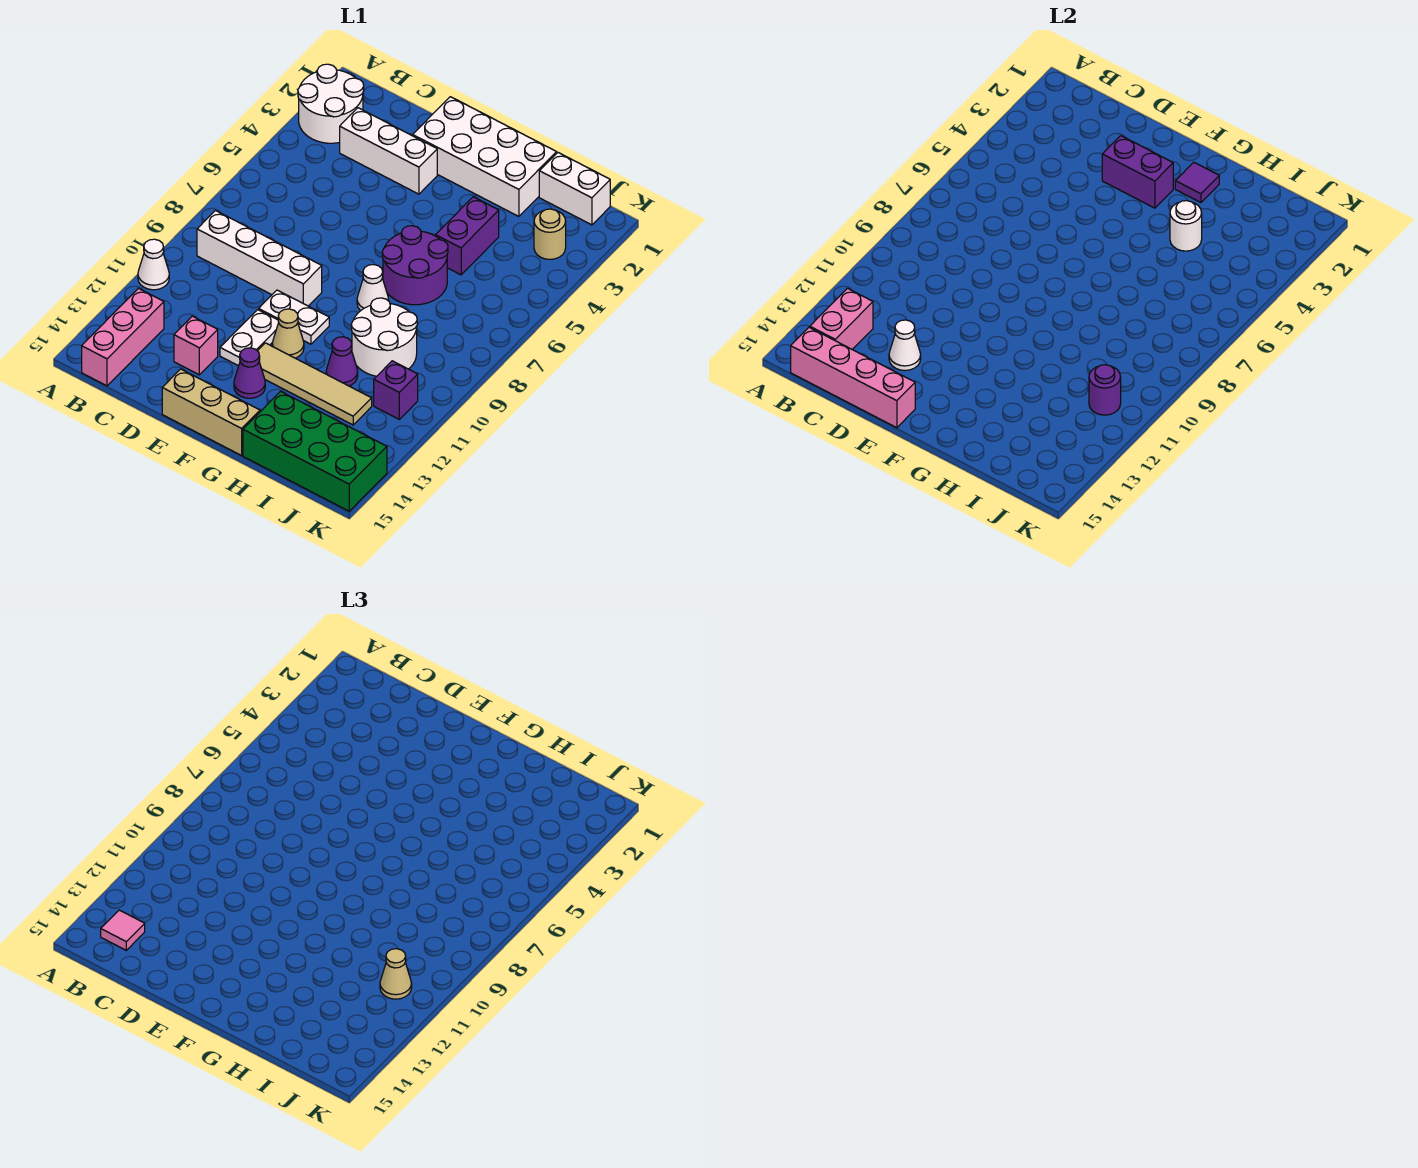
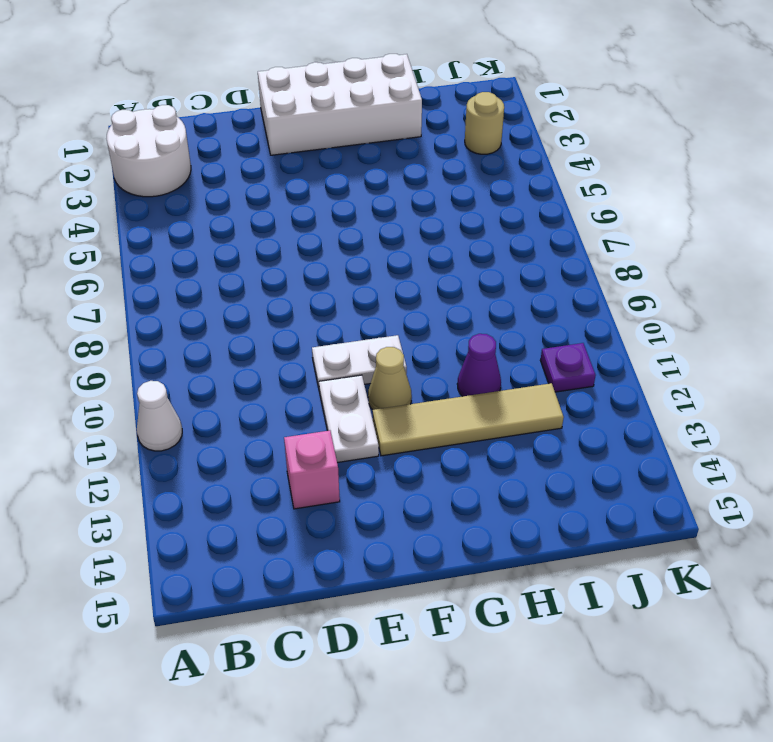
purple plate J11 level 1 -> purple brick J11 level 1
none -> white brick B9:E9 level 1
none -> pink brick B13:B15 level 1
none -> white brick C3:E3 level 1
none -> tan brick E15:G15 level 1

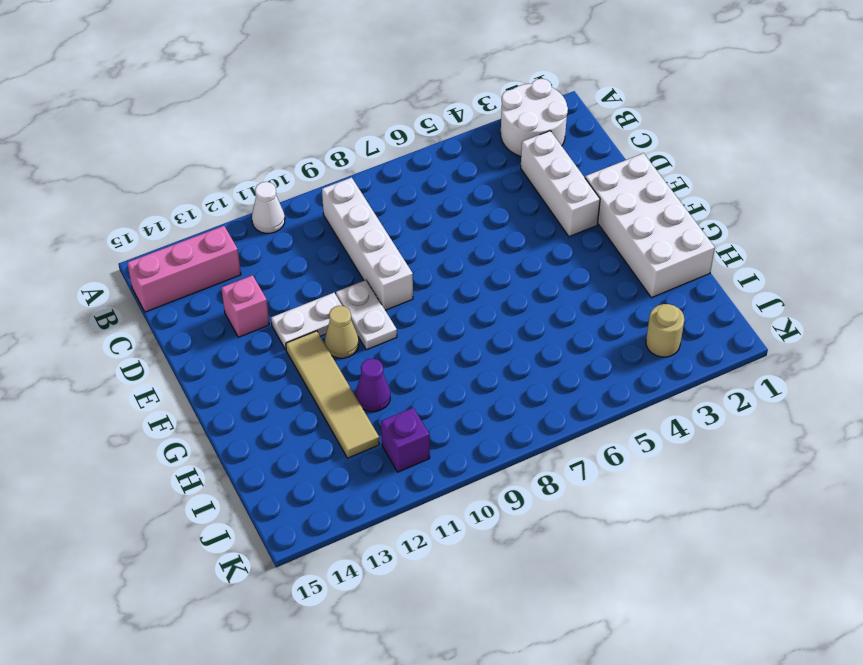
none -> tan brick E15:G15 level 1
none -> purple cone F13 level 1
none -> purple round brick G6:H7 level 1
none -> white cone G8 level 1

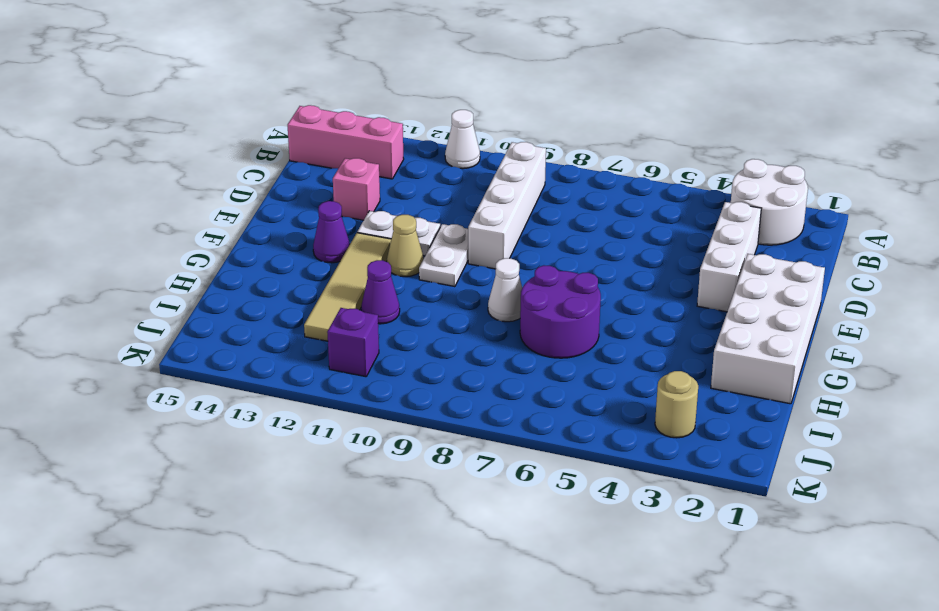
none -> tan brick E15:G15 level 1
none -> purple brick H4:H5 level 1
none -> white round brick H9:I10 level 1
none -> green brick H14:K15 level 1

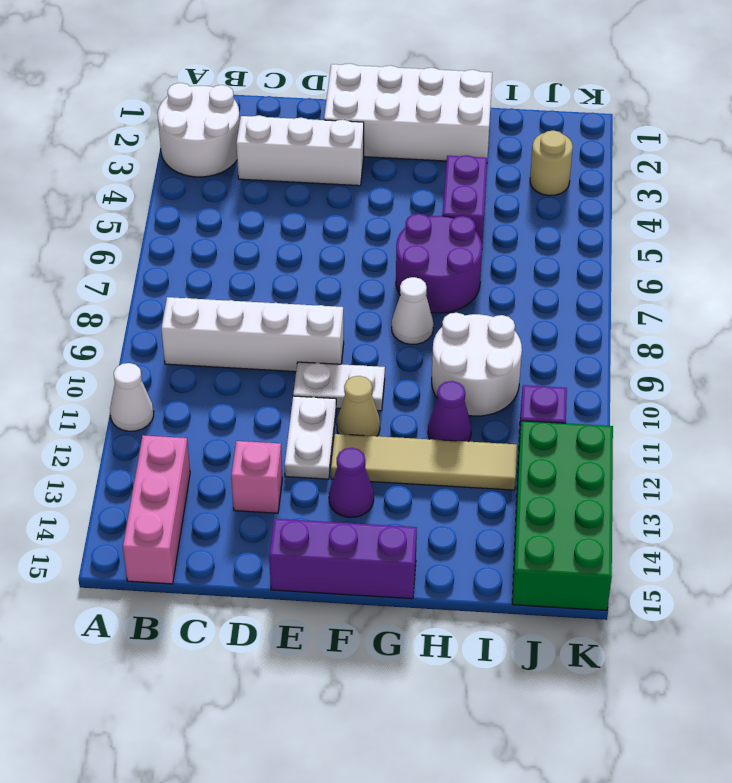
purple brick E15:G15 level 1 -> tan brick E15:G15 level 1
green brick J12:K15 level 1 -> green brick H14:K15 level 1
none -> white brick I1:J1 level 1
none -> pink brick B13:B14 level 2
none -> pink brick B15:E15 level 2
none -> white cone D13 level 2

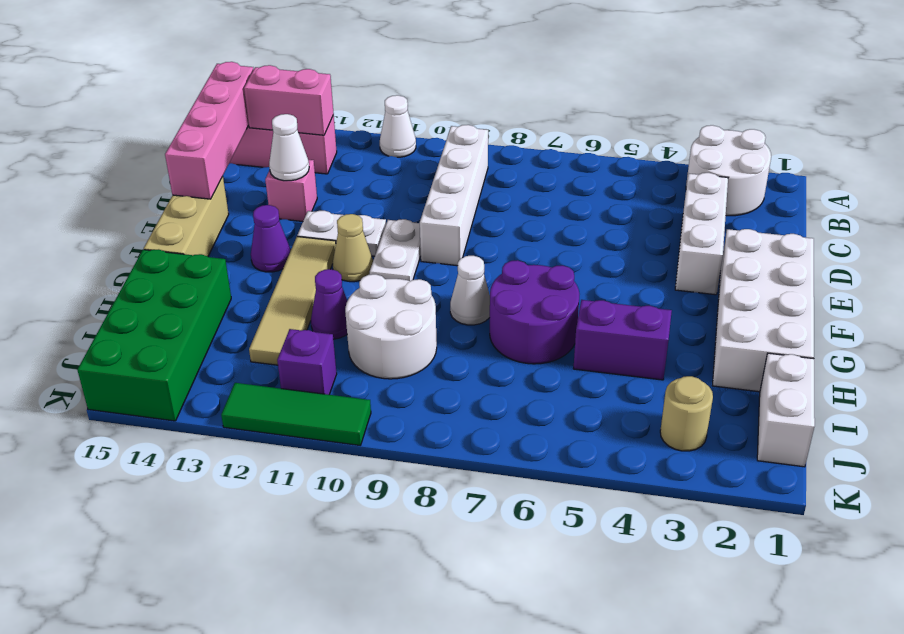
green tile K10:K12 level 1 -> none
none -> purple brick E3:F3 level 2
none -> purple tile G2 level 2
none -> white round brick H4 level 2
none -> purple round brick J11 level 2

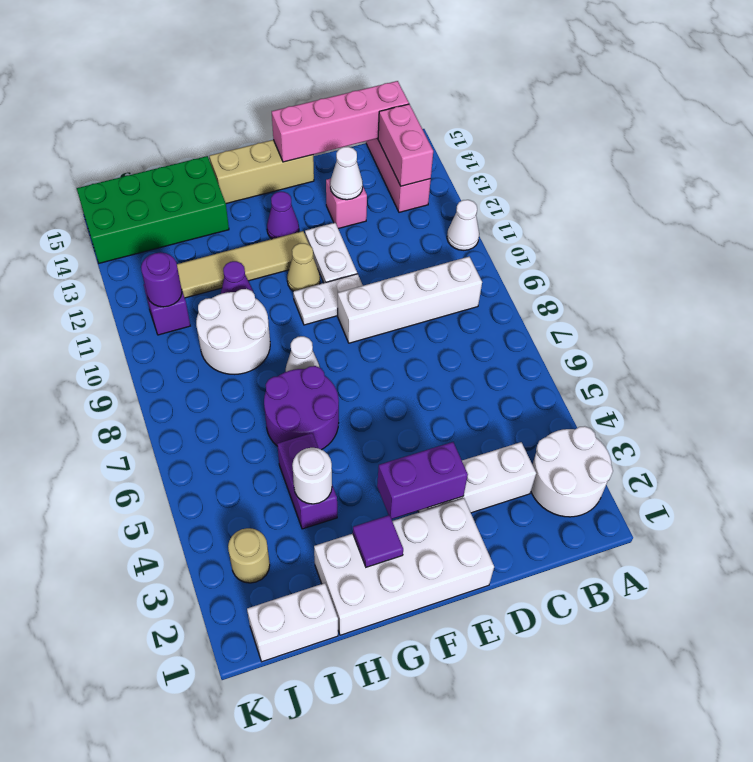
none -> pink tile B14 level 3
none -> tan cone J11 level 3

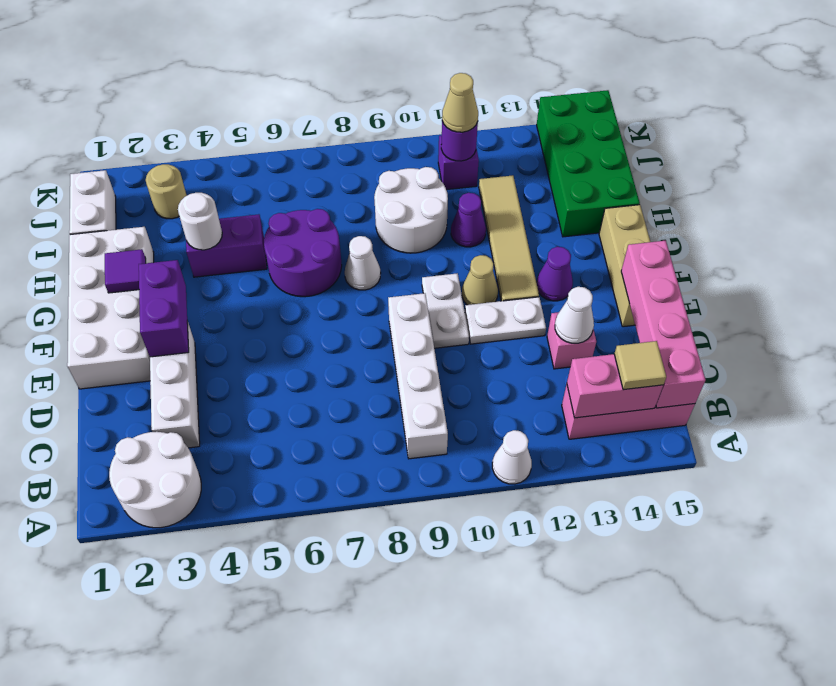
tan tile B14 level 3 -> pink tile B14 level 3

